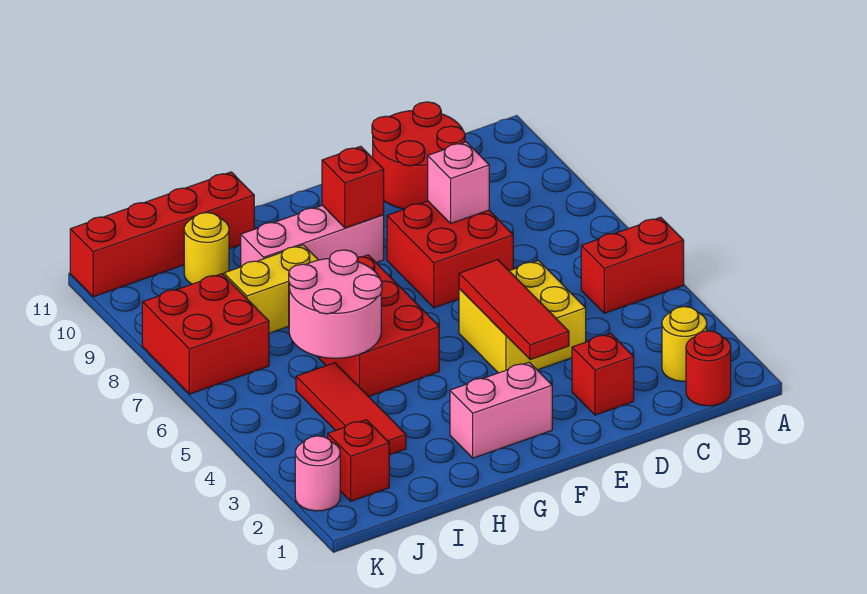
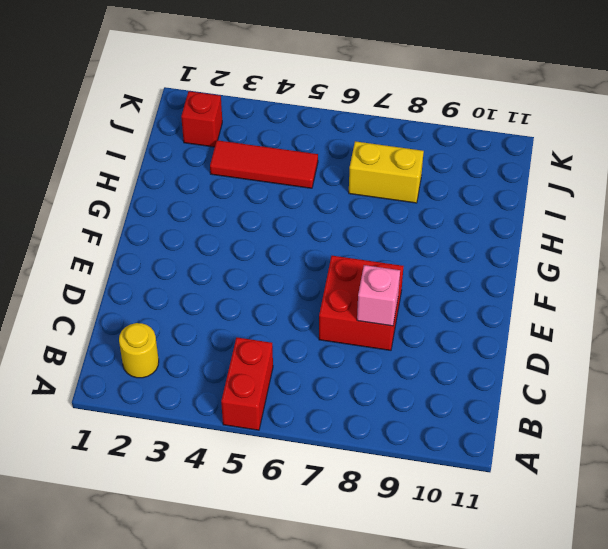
yellow brick I7:I8 level 1 -> yellow brick H8:I8 level 1
none -> red round brick B1 level 1
none -> red round brick C10:D11 level 1
none -> red brick D2 level 1

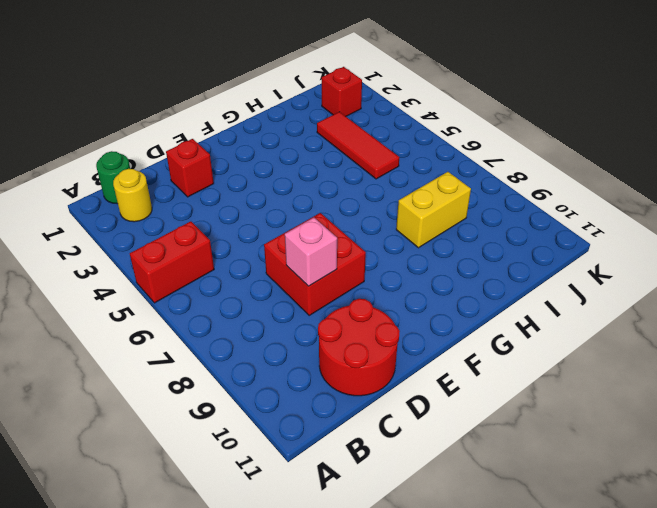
green round brick B1 level 1 -> red round brick B1 level 1
none -> yellow brick D4:E5 level 1
none -> pink brick F2:G2 level 1
none -> pink brick F9:H9 level 1

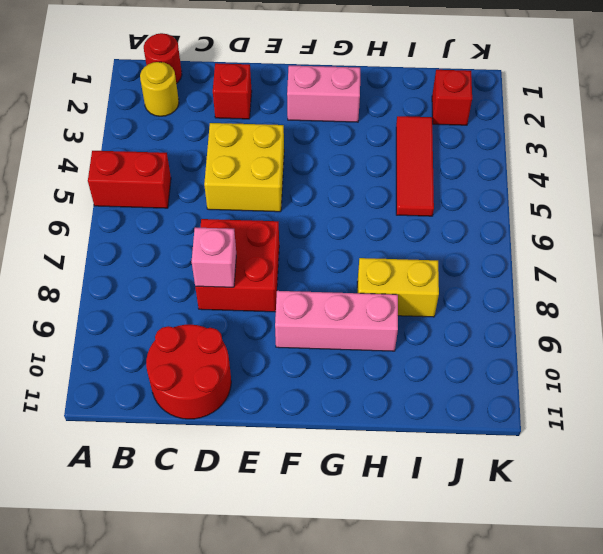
none -> red brick G5:H7 level 1
none -> red brick H11:K11 level 1
none -> yellow round brick I10 level 1

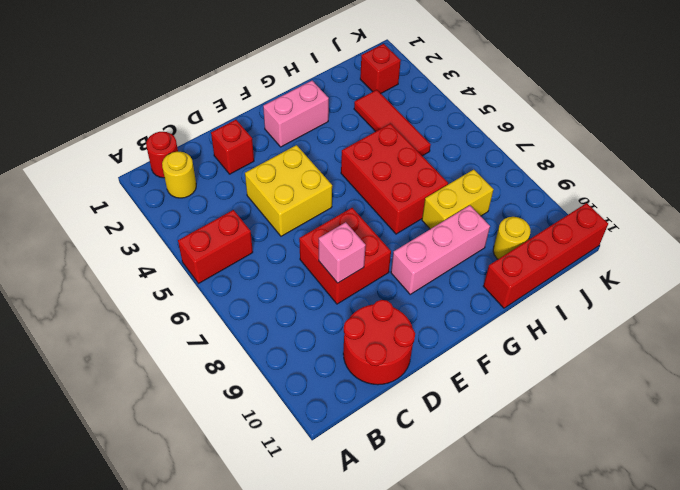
none -> red brick J7:K8 level 1
none -> pink round brick K2 level 1
none -> red tile E3:E5 level 2

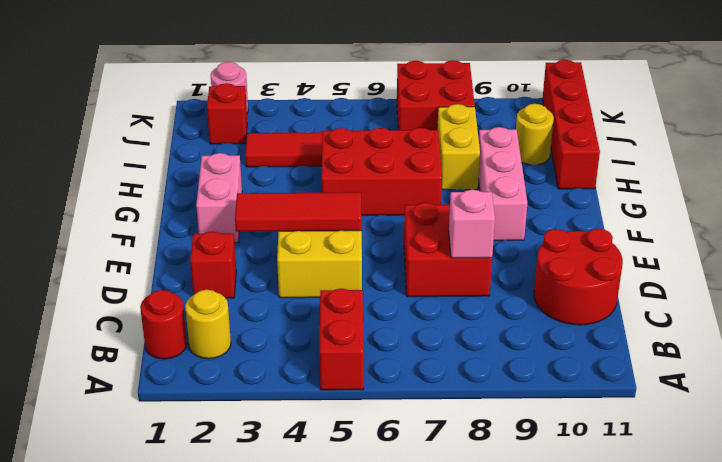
none -> red brick F9 level 2
none -> pink round brick H5:I6 level 2

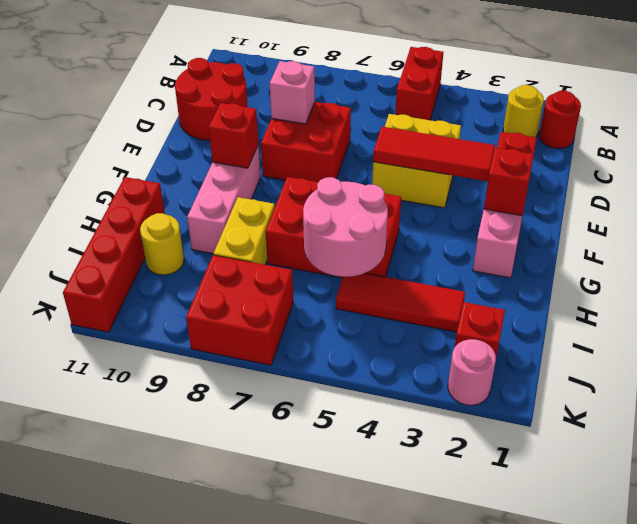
red brick F2 level 2 -> none

